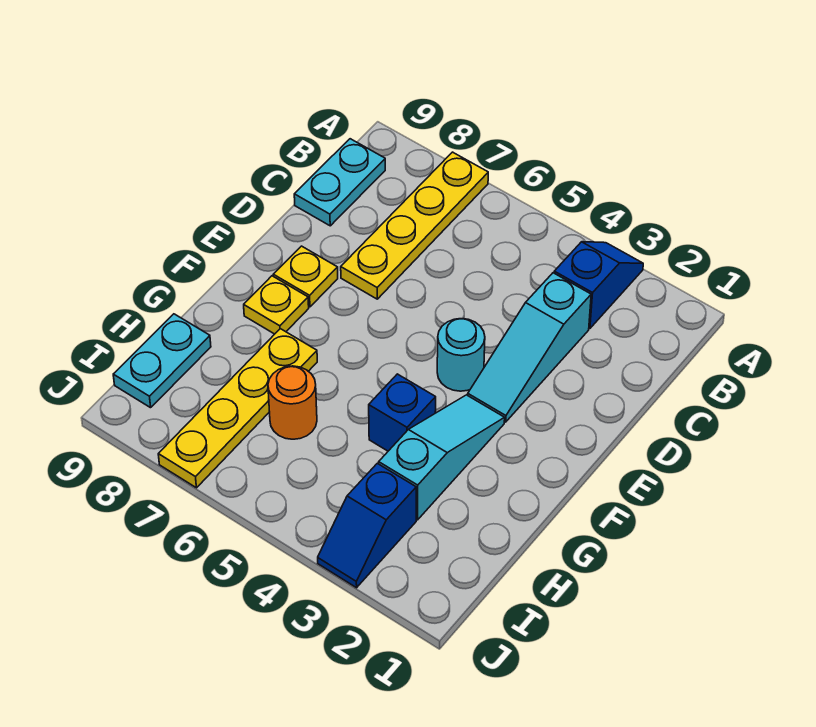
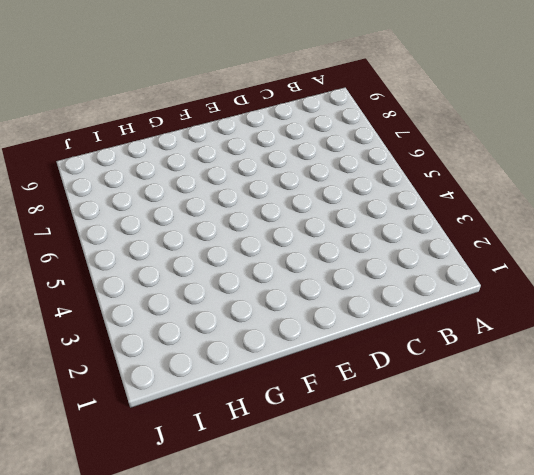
none -> blue slope A3:B3 level 1 top B
none -> yellow plate A7:D7 level 1
none -> cyan plate B9:C9 level 1

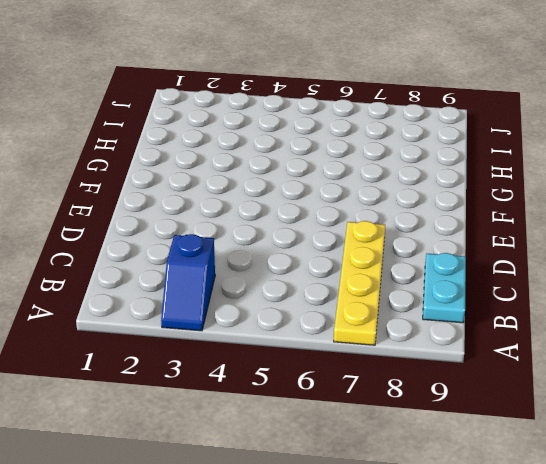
none -> cyan slope C3:E3 level 1 top C
none -> cyan round brick E4 level 1
none -> yellow plate E8 level 1

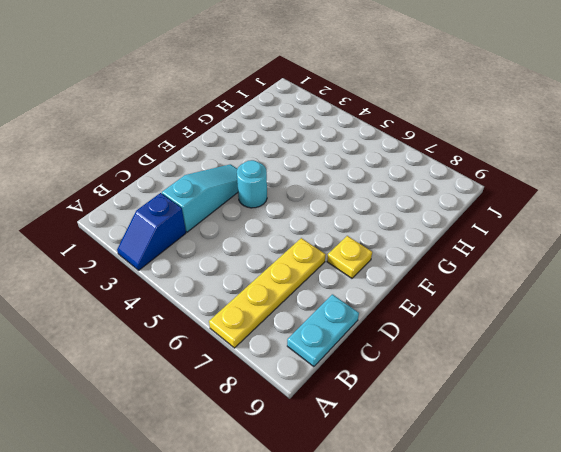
none -> cyan slope F3:H3 level 1 top H
none -> yellow plate F8 level 1
none -> blue brick G4 level 1

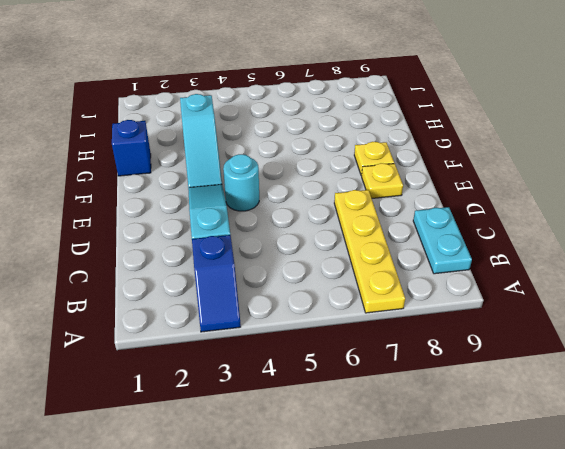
blue brick G1 level 1 -> blue brick G4 level 1
none -> yellow plate G7:J7 level 1
none -> orange round brick H6 level 1
none -> cyan plate H9:I9 level 1

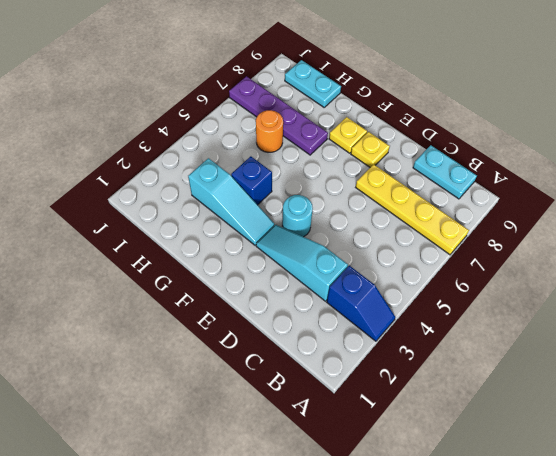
purple plate G7:J7 level 1 -> yellow plate G7:J7 level 1
none -> blue slope I3:J3 level 1 top I

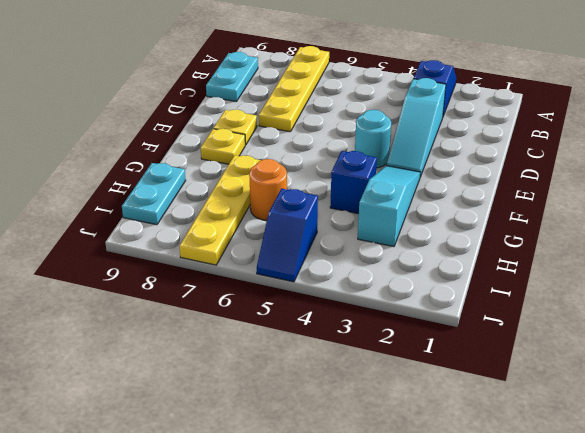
blue slope I5:J5 level 1 top I -> blue slope I3:J3 level 1 top I

